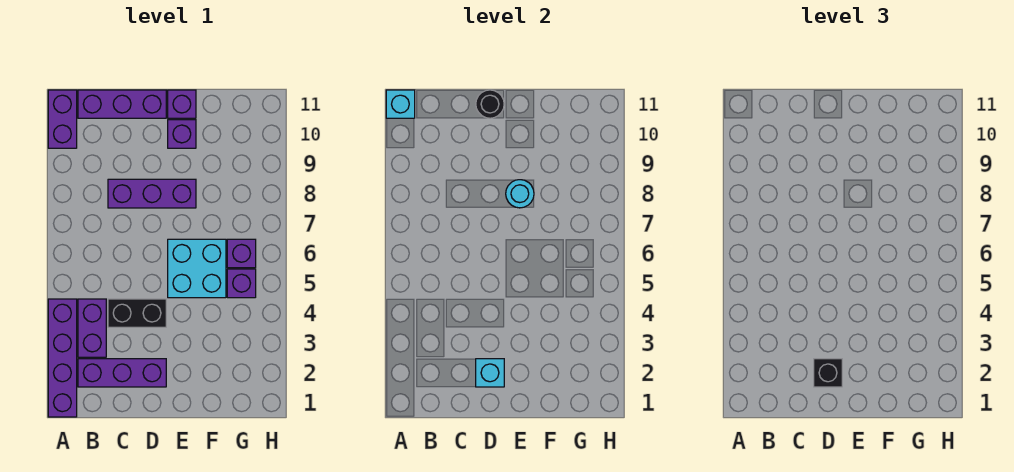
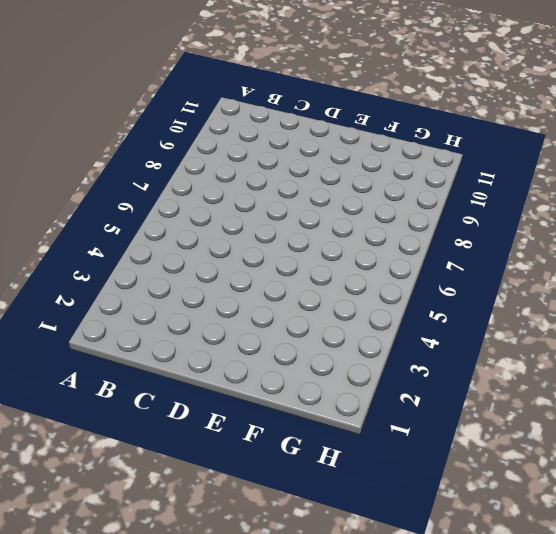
none -> purple brick A1:A4 level 1
none -> purple brick A10:A11 level 1
none -> purple brick B2:D2 level 1

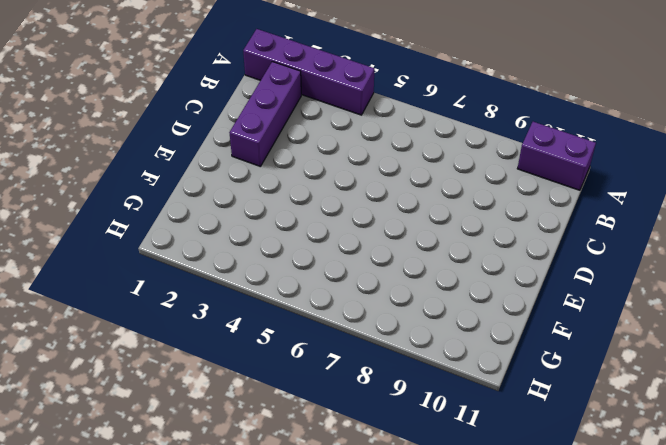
none -> purple brick B3:B4 level 1
none -> purple brick B11:D11 level 1
none -> black brick C4:D4 level 1

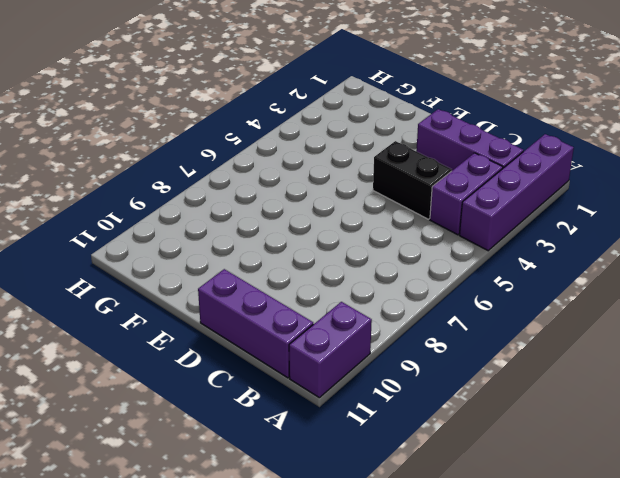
none -> purple brick C8:E8 level 1
none -> cyan brick E5:F6 level 1
none -> purple brick E10 level 1

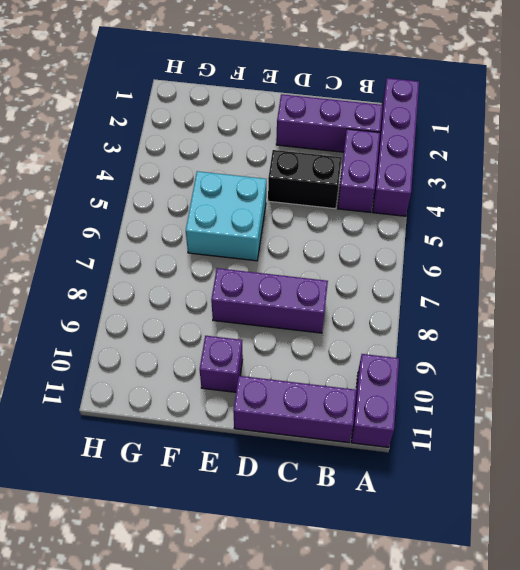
none -> purple brick E11 level 1
none -> purple brick G5 level 1
none -> purple brick G6 level 1

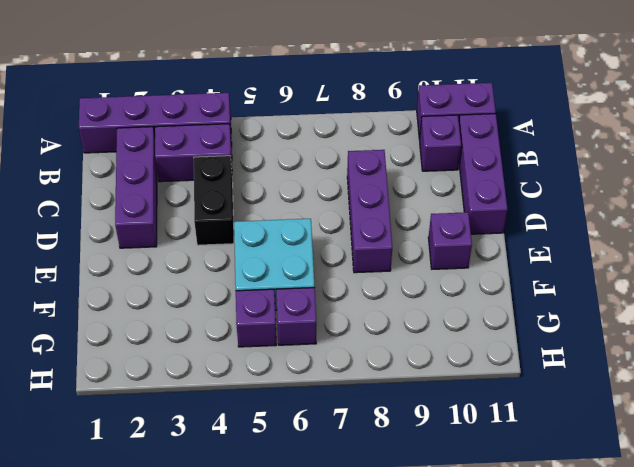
purple brick B10 level 1 -> purple brick E11 level 1
none -> cyan brick A11 level 2
none -> cyan brick D2 level 2
none -> black round brick D11 level 2

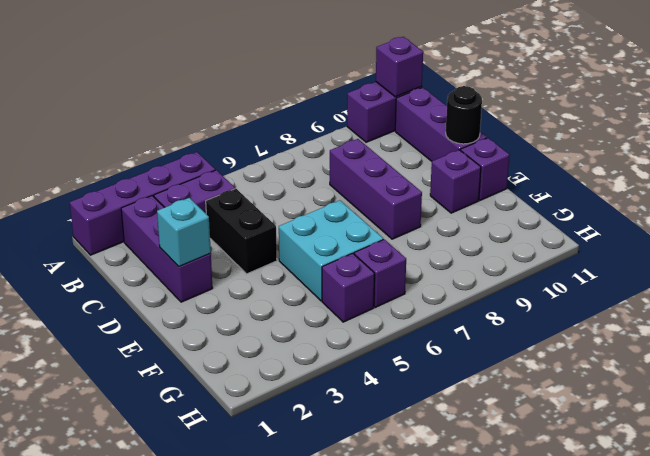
purple brick A11 level 2 -> cyan brick A11 level 2
none -> cyan round brick E8 level 2
none -> black brick D2 level 3

